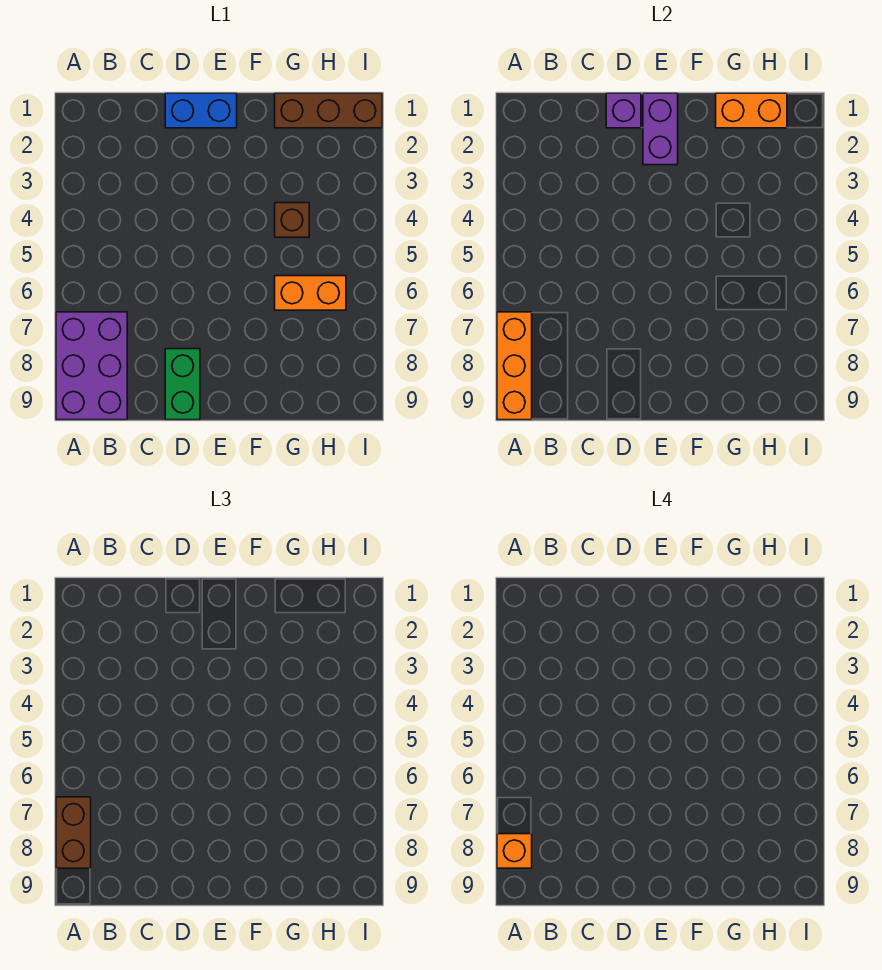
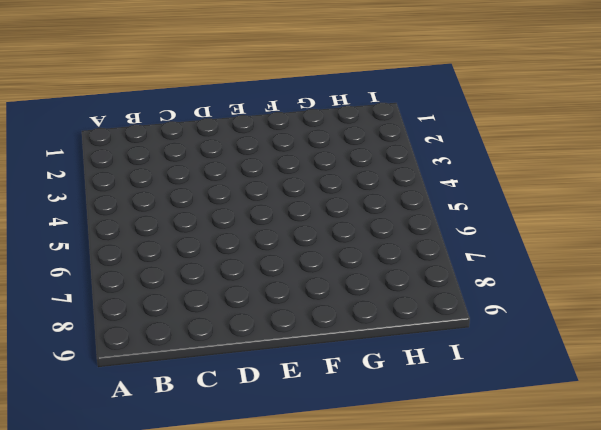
none -> purple brick A7:B9 level 1
none -> blue brick D1:E1 level 1
none -> green brick D8:D9 level 1

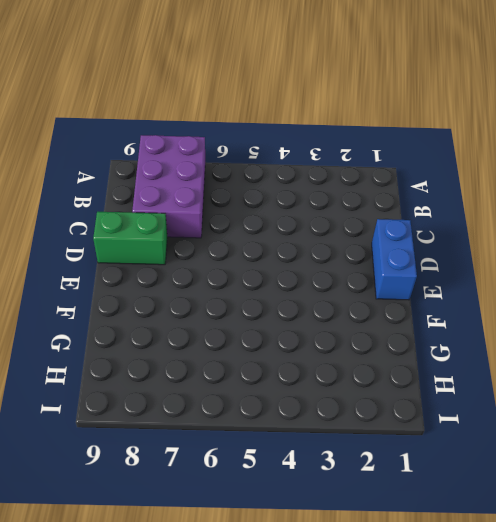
purple brick A7:C8 level 1 -> purple brick A7:B9 level 1
none -> brown brick G1:I1 level 1
none -> brown brick G4 level 1
none -> orange brick G6:H6 level 1

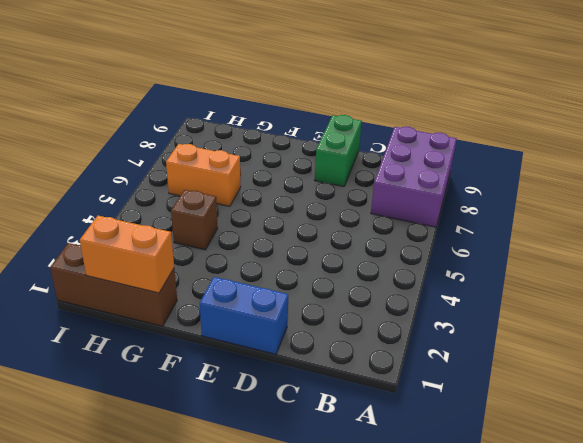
none -> orange brick A7:A9 level 2
none -> purple brick D1 level 2
none -> purple brick E1:E2 level 2

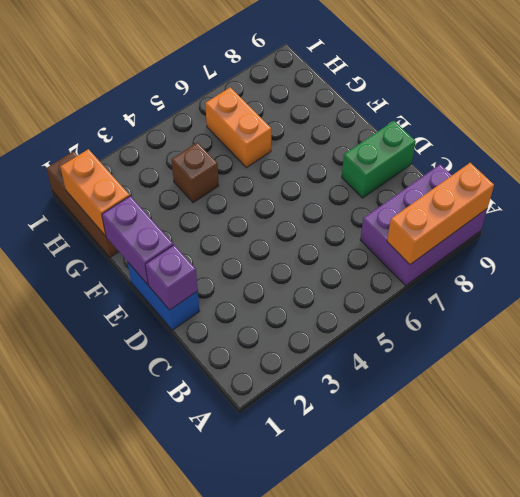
purple brick E1:F1 level 2 -> purple brick E1:E2 level 2
none -> brown brick A7:A8 level 3
none -> orange brick A8 level 4

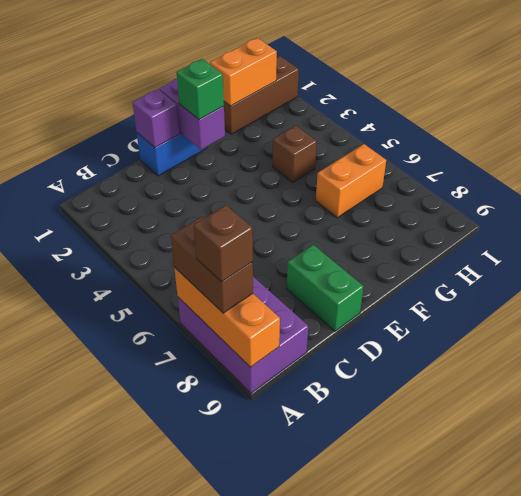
brown brick A8 level 4 -> orange brick A8 level 4
green brick E2 level 3 -> none

